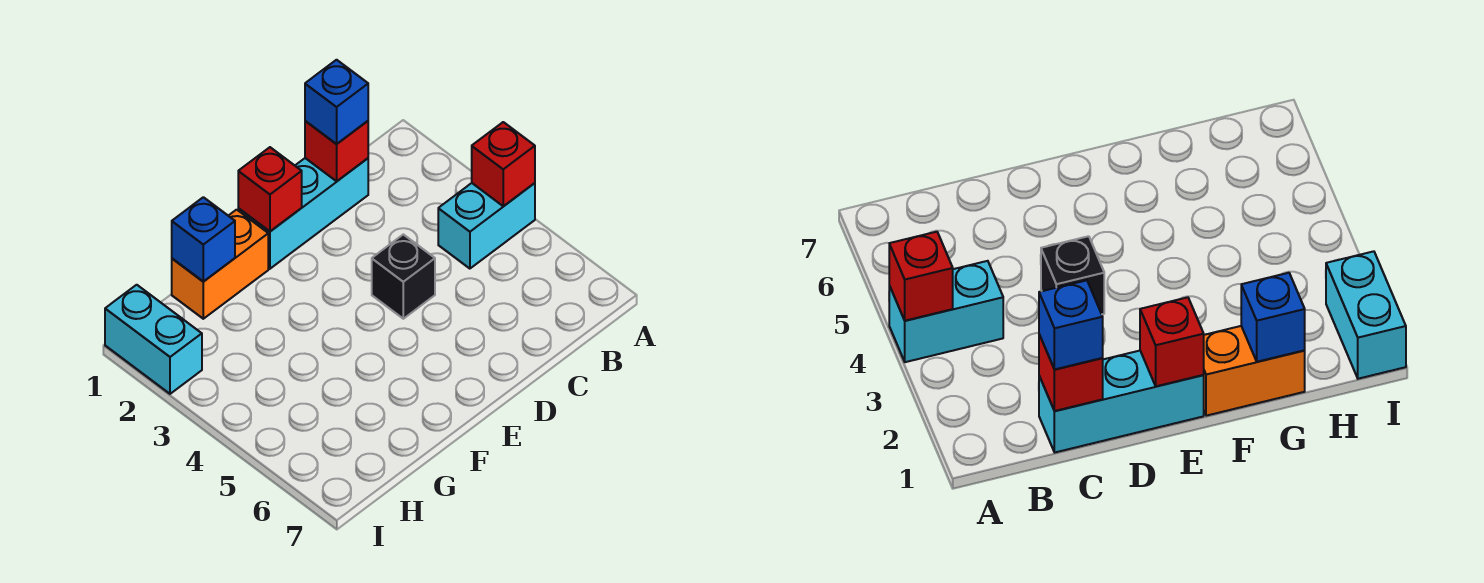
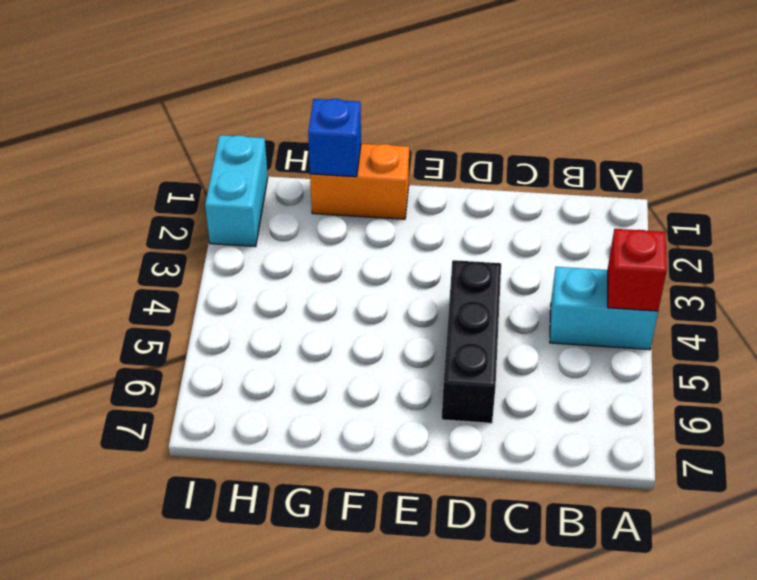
black brick D4:D6 level 1 -> black brick D4 level 1
none -> cyan brick C1:E1 level 1
none -> red brick C1 level 2

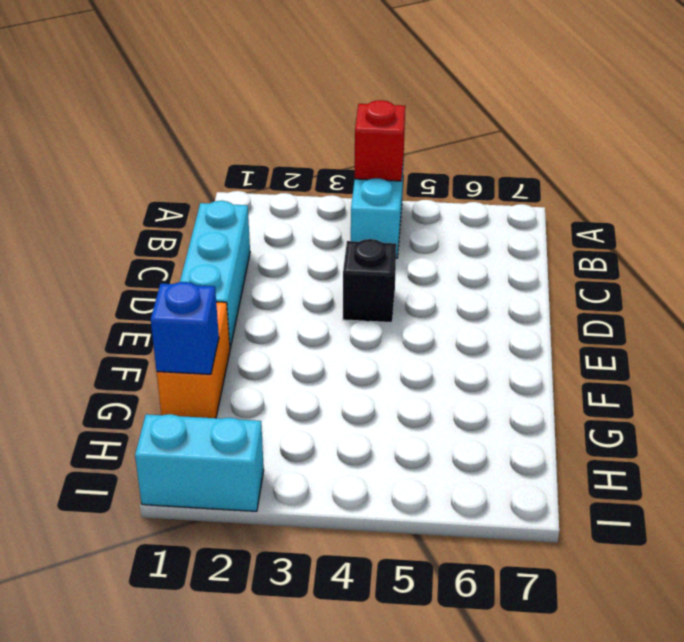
none -> red brick C1 level 2
none -> red brick E1 level 2

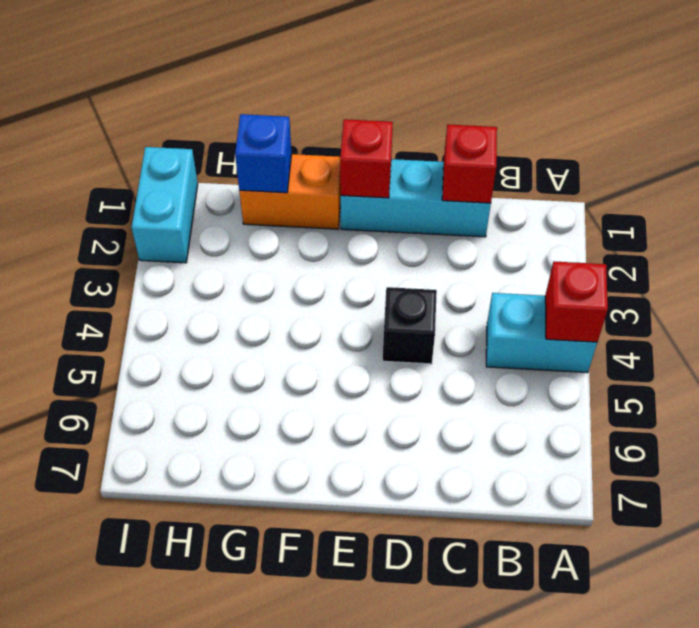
none -> blue brick C1 level 3

